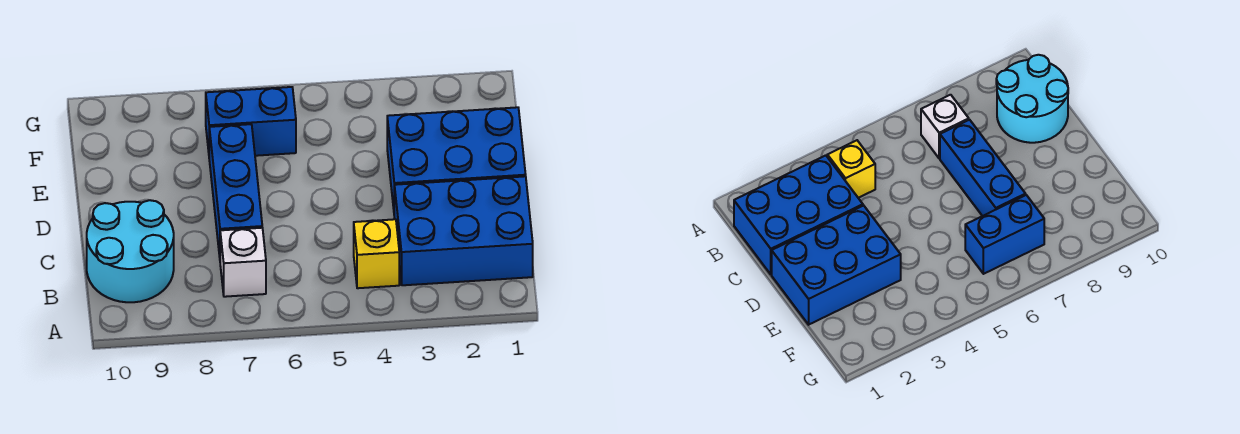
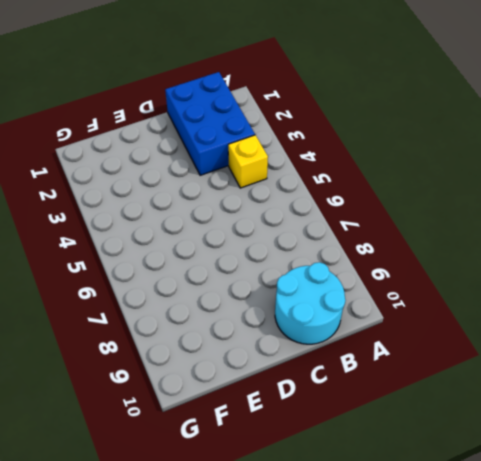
none -> white brick B7 level 1
none -> blue brick C7:E7 level 1

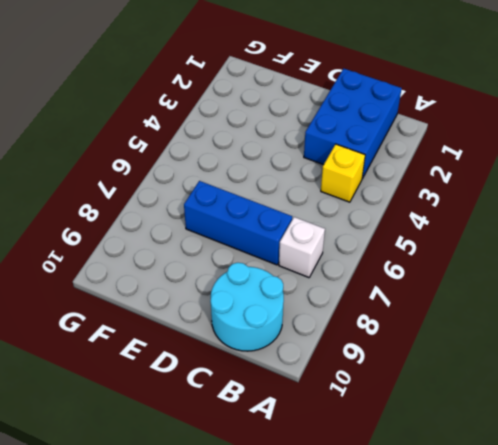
none -> blue brick D1:E3 level 1
none -> blue brick F6:F7 level 1

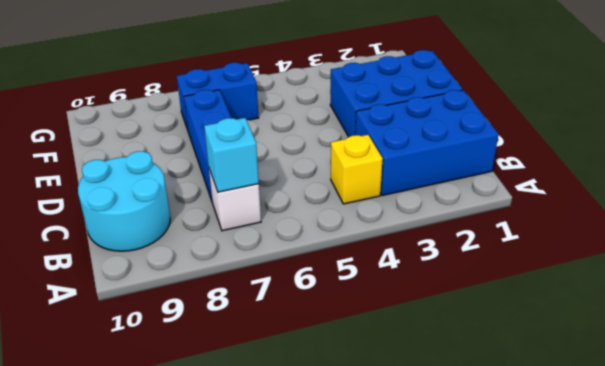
cyan brick B7 level 2 -> none

